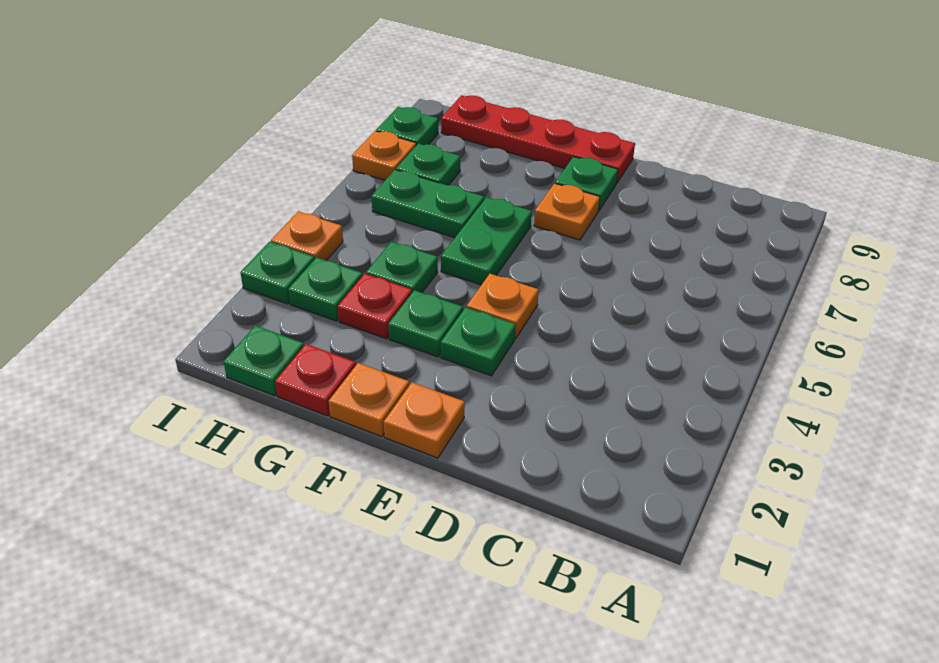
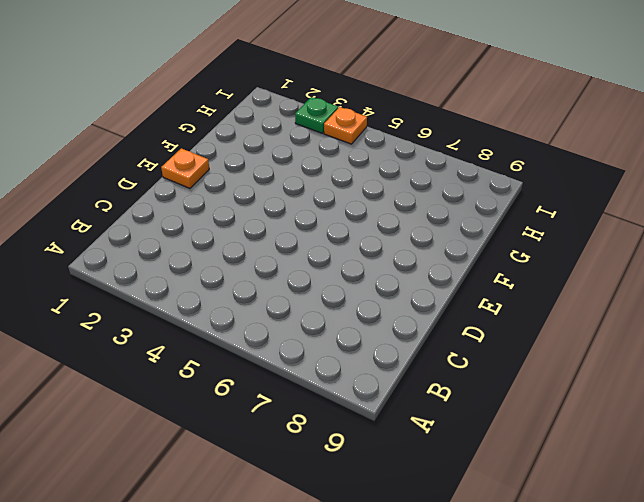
none -> green plate E3 level 1
none -> orange plate E4 level 1
none -> orange plate E7 level 1

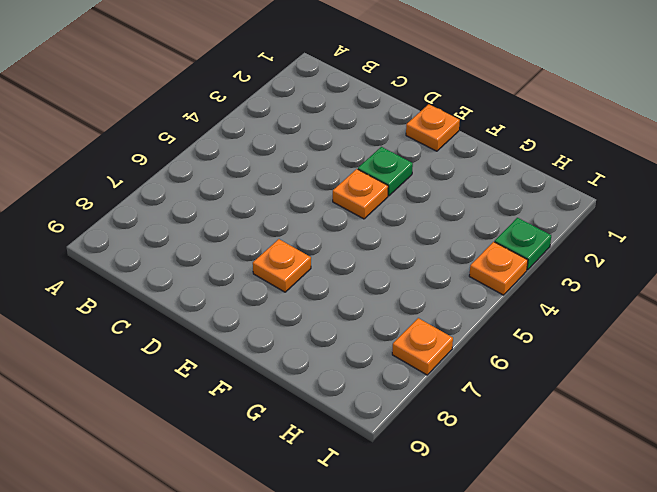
none -> green plate E8 level 1
none -> red plate E9:H9 level 1
none -> orange plate F1 level 1

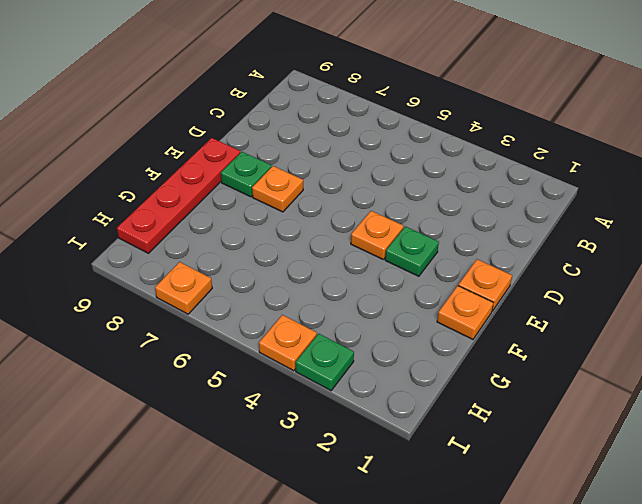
none -> green plate F3 level 1
none -> green plate F5:F6 level 1
none -> red plate G1 level 1

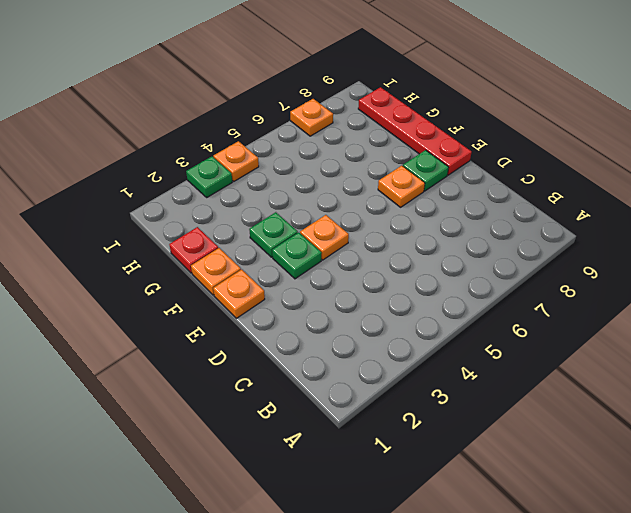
none -> green plate F5:F6 level 1
none -> red plate G3 level 1
none -> green plate G4 level 1

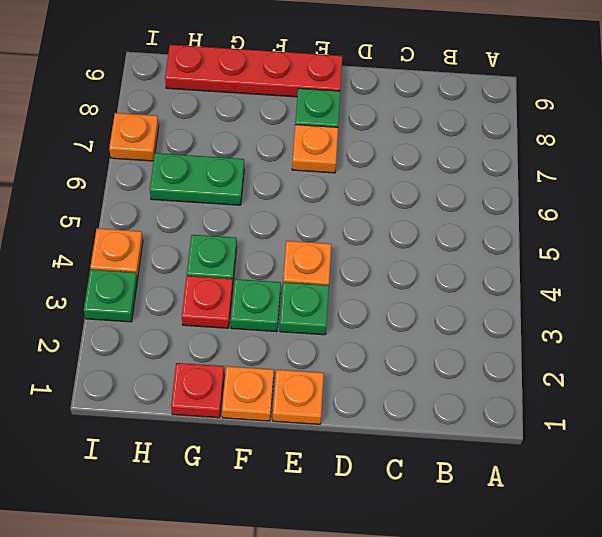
none -> green plate F5:F6 level 1
none -> green plate H1 level 1
none -> green plate H3 level 1

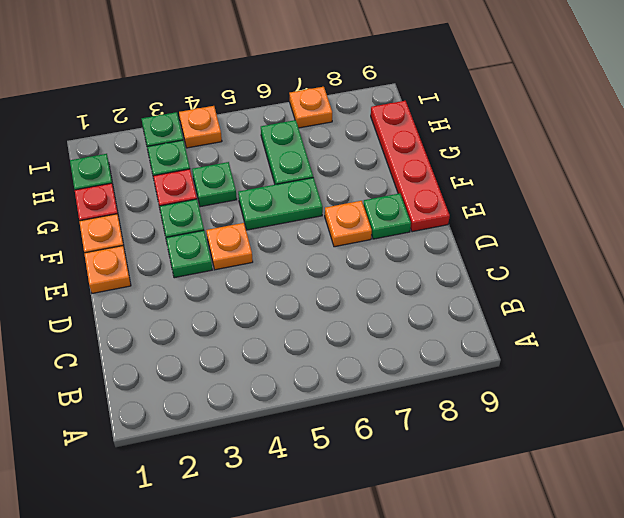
none -> green plate H7 level 1
none -> green plate I8 level 1

